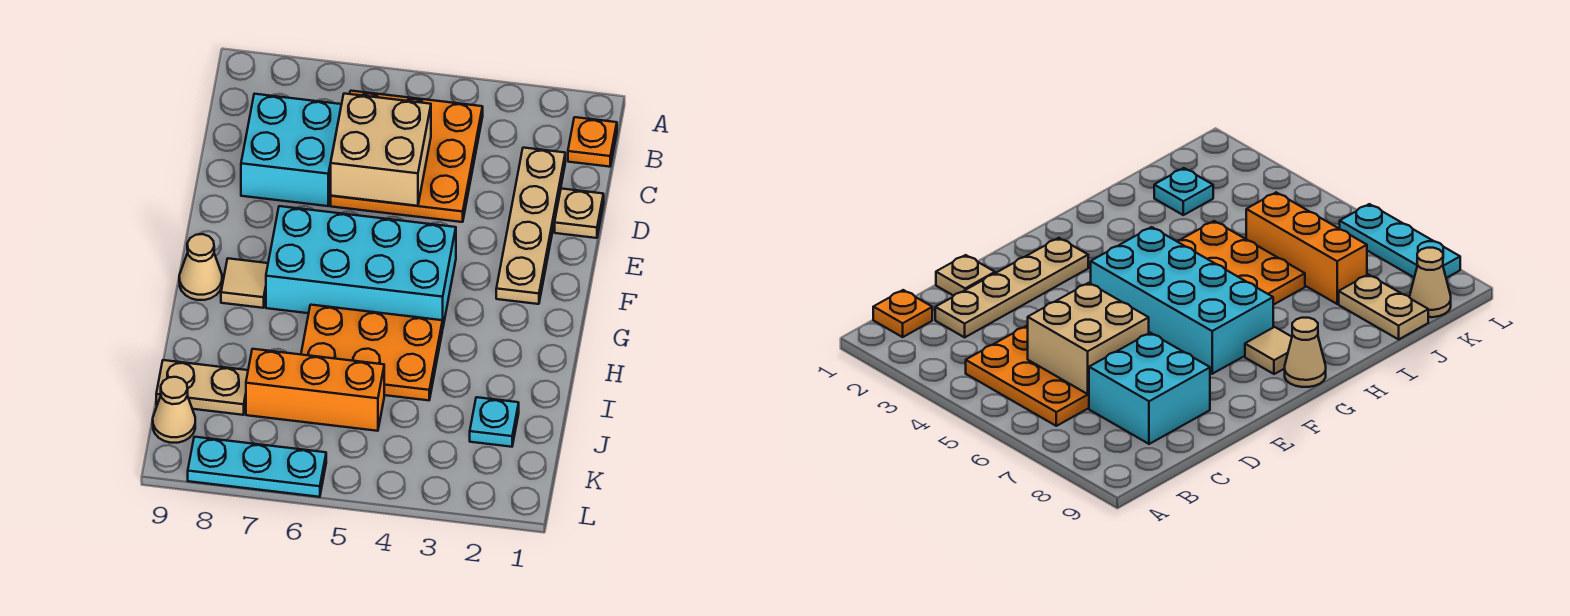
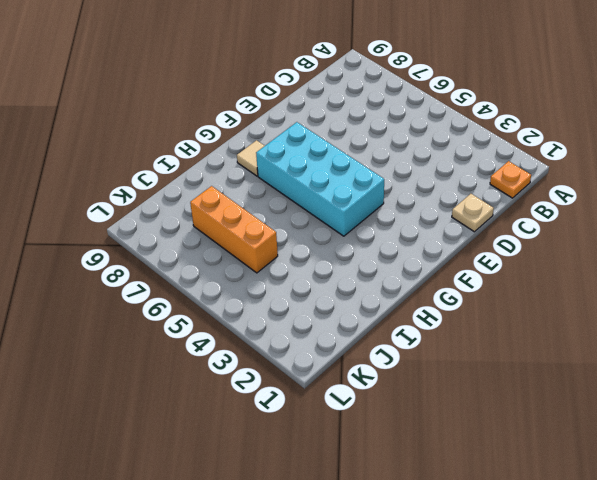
none -> orange plate B4:D6 level 1
none -> tan plate C2:F2 level 1
none -> cyan brick C7:D8 level 1

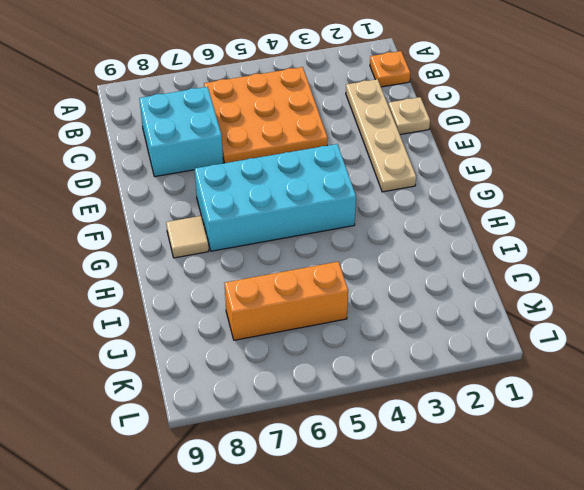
none -> tan cone G9 level 1
none -> orange plate H4:I6 level 1
none -> cyan plate J2 level 1

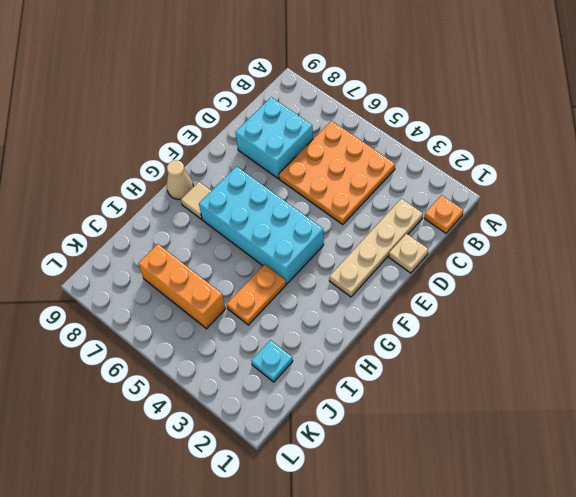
orange plate H4:I4 level 1 -> orange plate H4:I6 level 1
none -> tan plate J8:J9 level 1
none -> tan cone K9 level 1
none -> cyan plate L6:L8 level 1

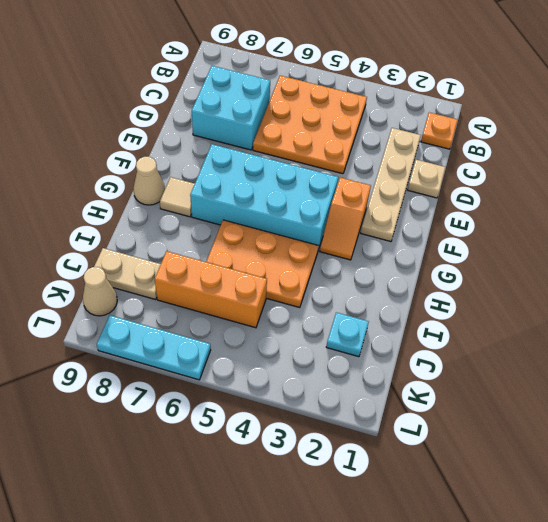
orange slope F3:G3 level 1 top F -> none
none -> tan brick C5:D6 level 2

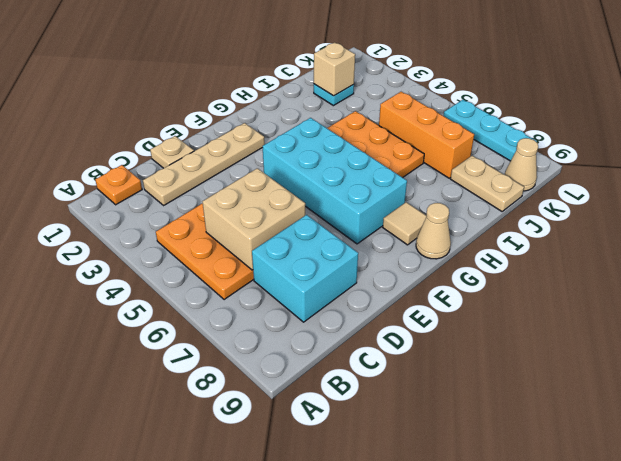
tan brick J2 level 2 -> none

